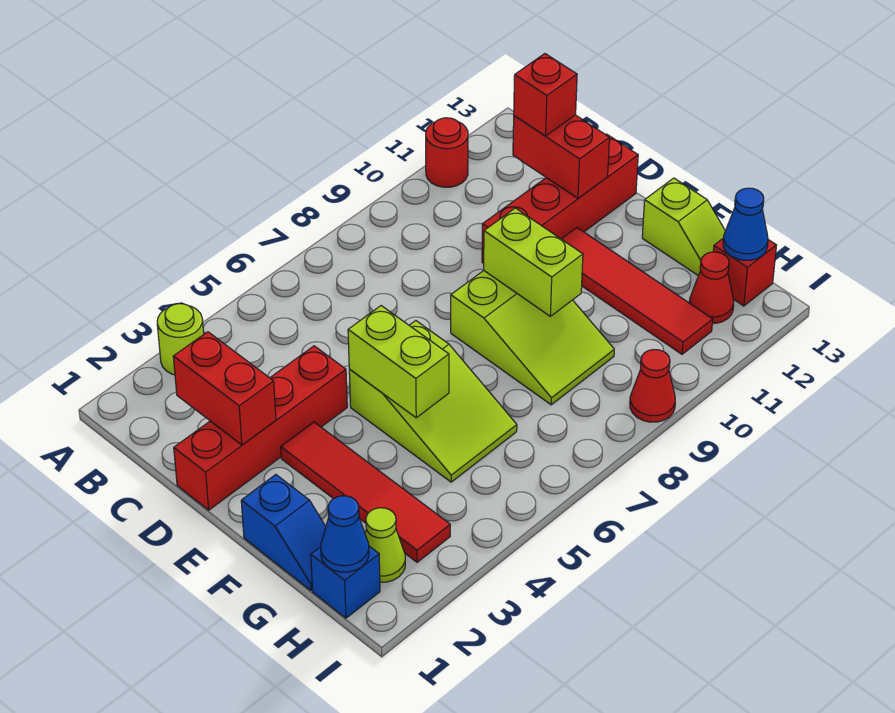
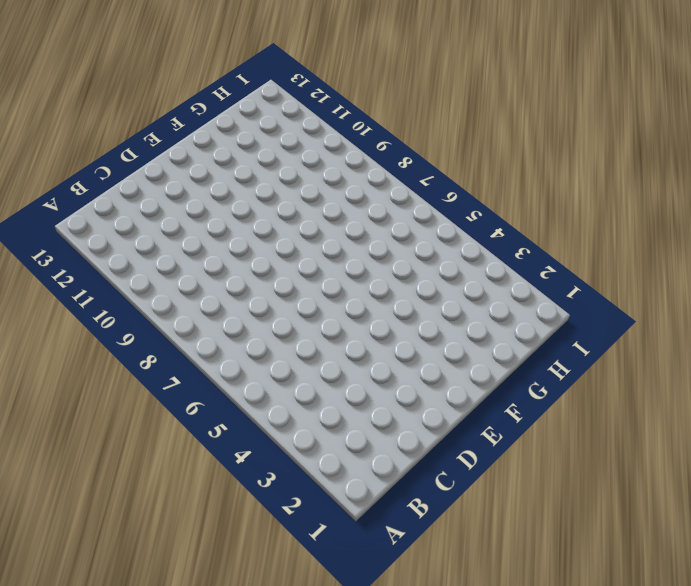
none -> lime round brick A3 level 1
none -> red round brick A11 level 1
none -> red brick D1:D4 level 1

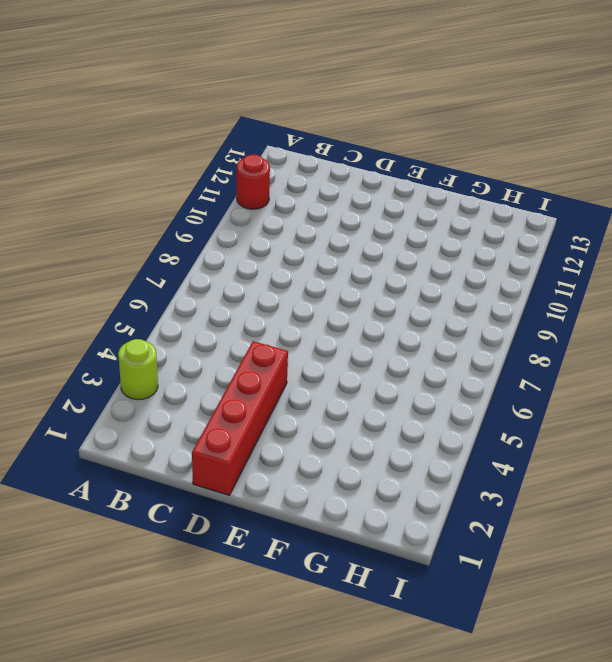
none -> red brick D10:D13 level 1
none -> red tile E3:H3 level 1
none -> lime slope E5:G6 level 1 top E

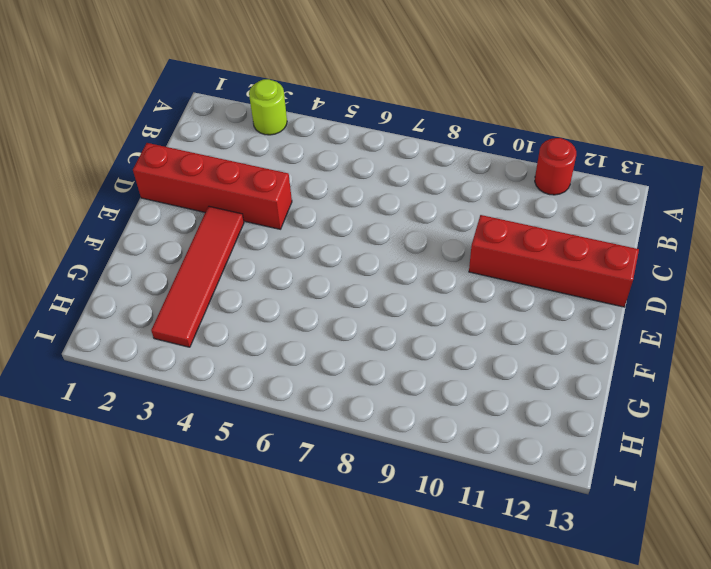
none -> lime slope E5:G6 level 1 top E
none -> lime slope E8:G9 level 1 top E
none -> red tile E11:H11 level 1

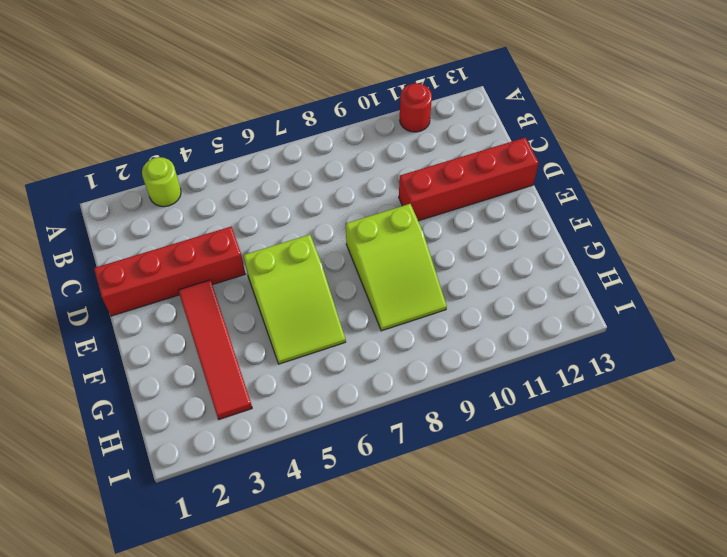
none -> red tile E11:H11 level 1
none -> blue slope F1:G1 level 1 top F
none -> lime slope F13:G13 level 1 top F

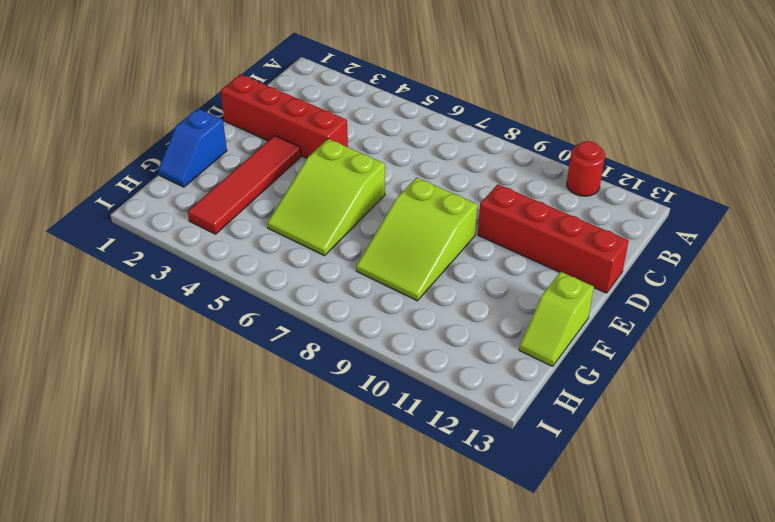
none -> lime round brick A3 level 1
none -> red tile E11:H11 level 1
none -> blue brick H1 level 1

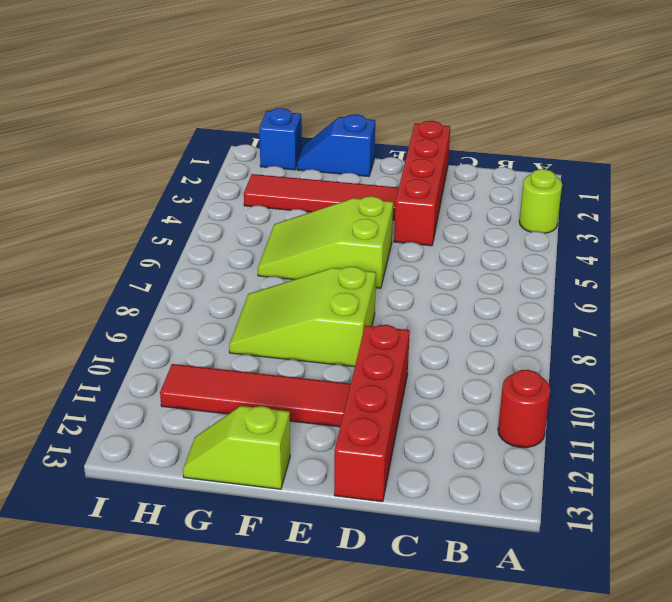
none -> lime cone H2 level 1
none -> red cone H12 level 1
none -> red brick H13 level 1

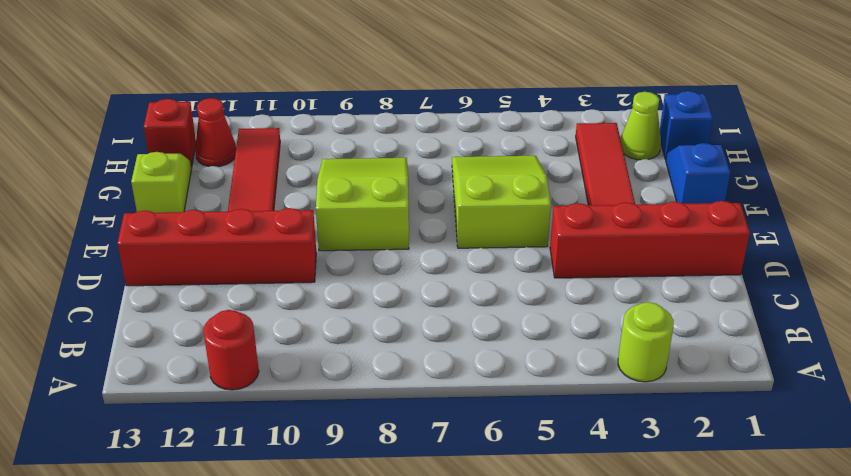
none -> red cone I9 level 1
none -> red brick C2:D2 level 2
none -> red brick C12:D12 level 2

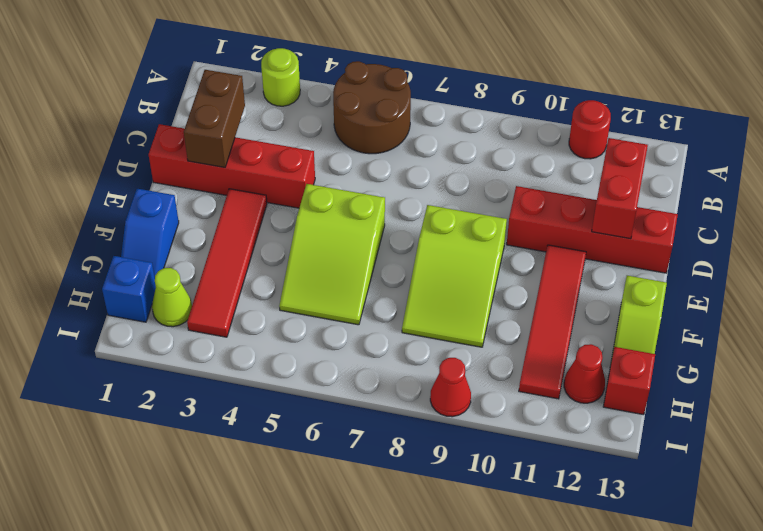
brown round brick A5:B6 level 1 -> none
brown brick C2:D2 level 2 -> red brick C2:D2 level 2
none -> lime brick E5:F5 level 2
none -> lime brick E9:F9 level 2
none -> blue cone H1 level 2

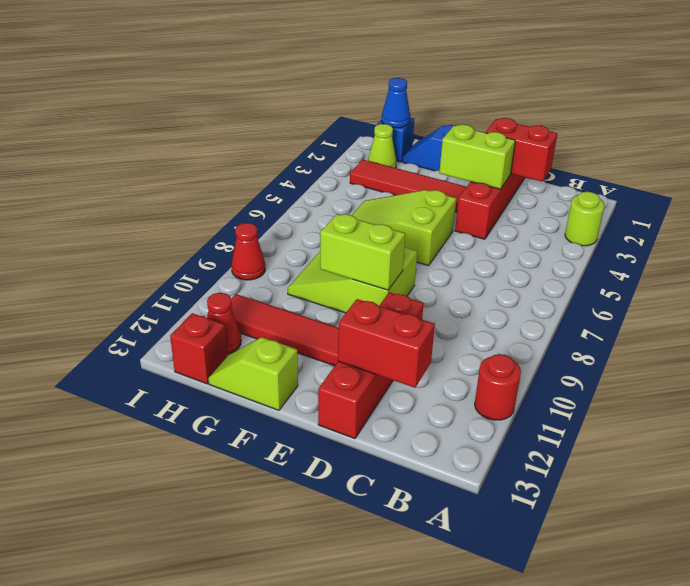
lime brick D3:E3 level 2 -> lime brick E5:F5 level 2
none -> blue cone H13 level 2
none -> red brick C12 level 3

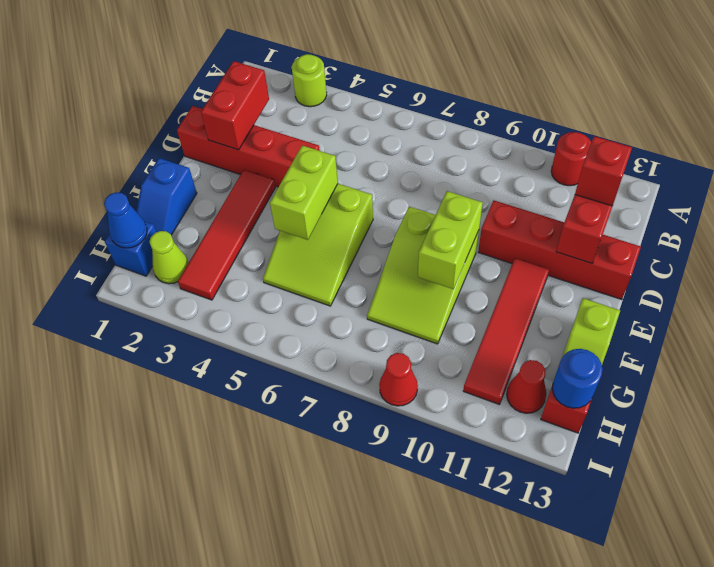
blue round brick H13 level 2 -> blue cone H13 level 2

